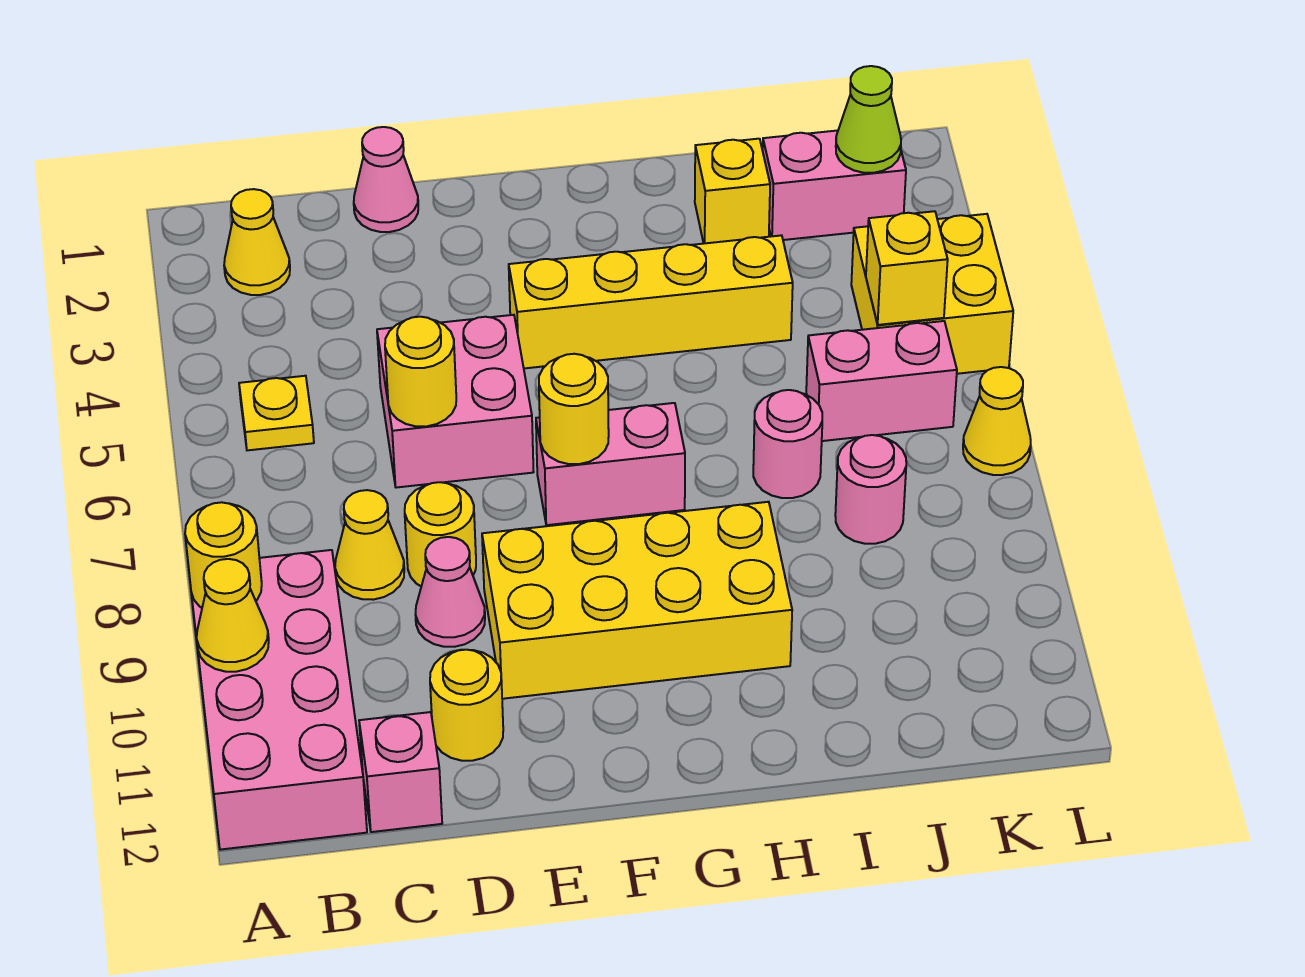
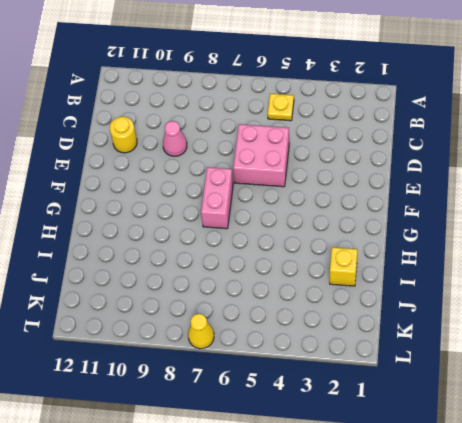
none -> pink brick A9:B12 level 1
none -> yellow cone B2 level 1
none -> yellow cone C8 level 1

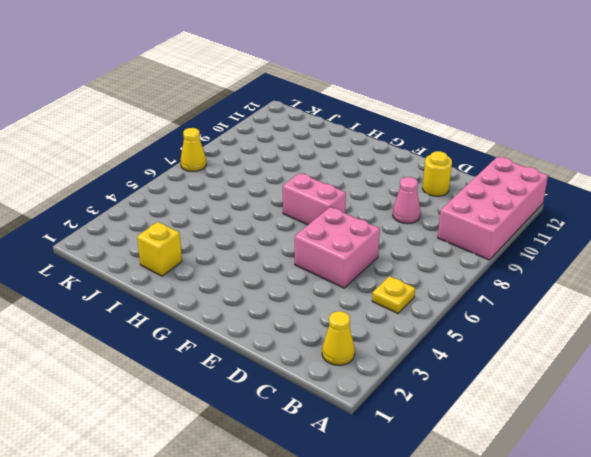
none -> yellow cone C8 level 1
none -> pink brick C12 level 1
none -> pink cone D1 level 1

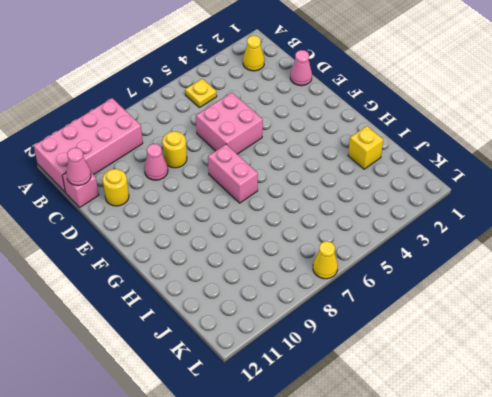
pink cone C12 level 2 -> none
none -> yellow cone C8 level 1
none -> yellow brick E9:H10 level 1
none -> yellow brick F4:I4 level 1

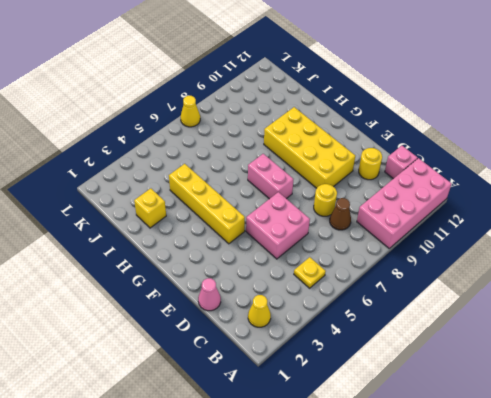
brown cone C8 level 1 -> yellow cone C8 level 1
none -> pink cone D9 level 1
none -> pink round brick I7 level 1
none -> pink brick J2:K2 level 1

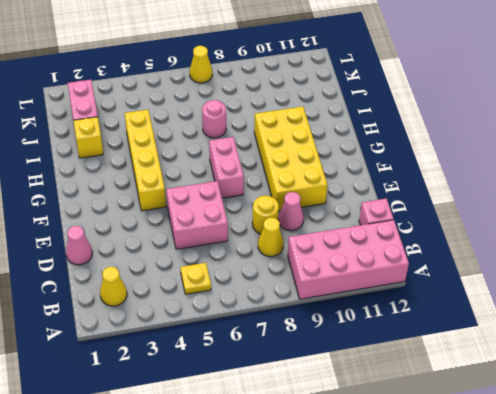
none -> yellow round brick D11 level 1
none -> pink brick J6:K6 level 1
none -> pink round brick J8 level 1

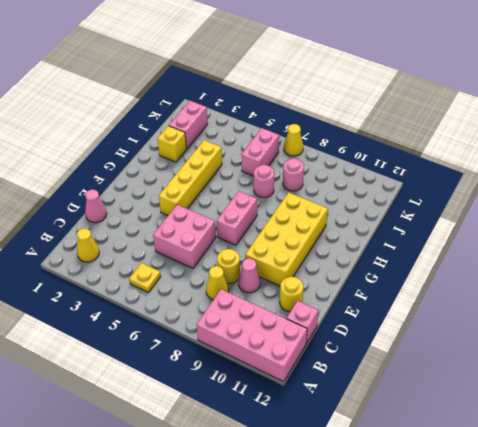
none -> yellow brick K4:L5 level 1
none -> yellow round brick A9 level 2
none -> yellow cone A10 level 2

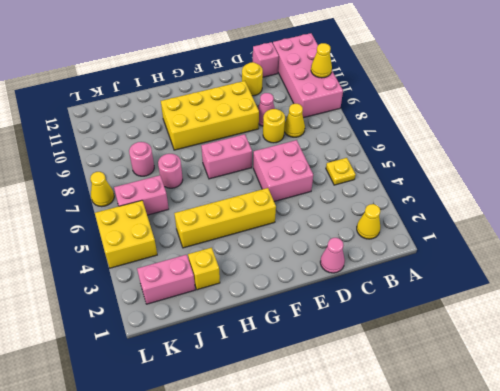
none -> yellow round brick A9 level 2
none -> yellow round brick D6 level 2
none -> yellow round brick F7 level 2

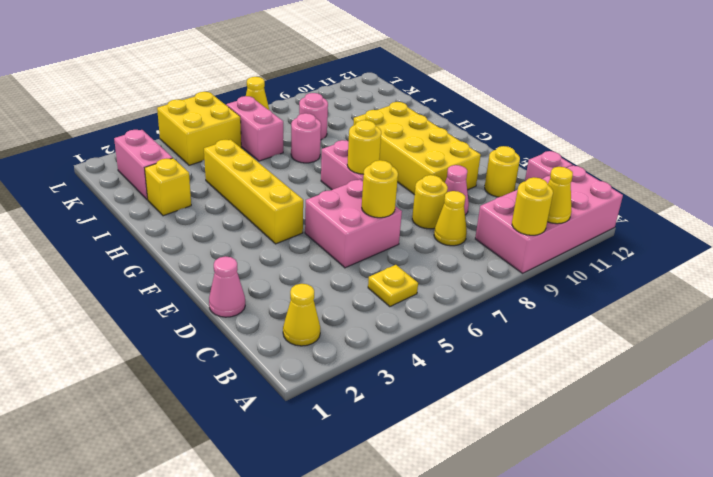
none -> lime cone K2 level 2
none -> yellow brick K5 level 2

